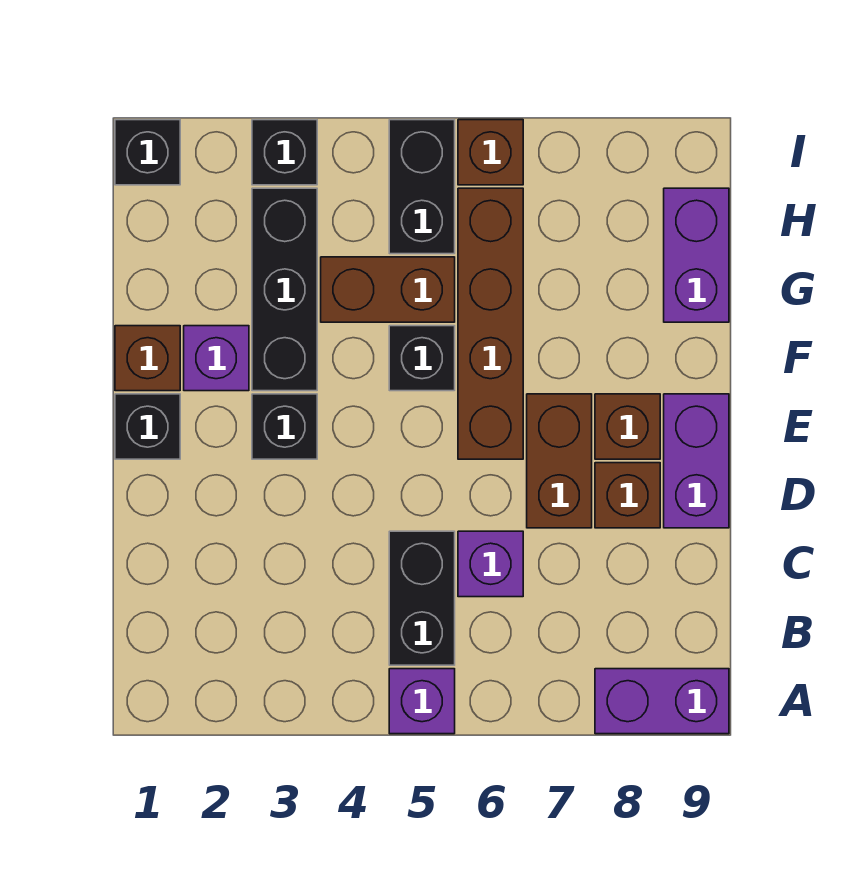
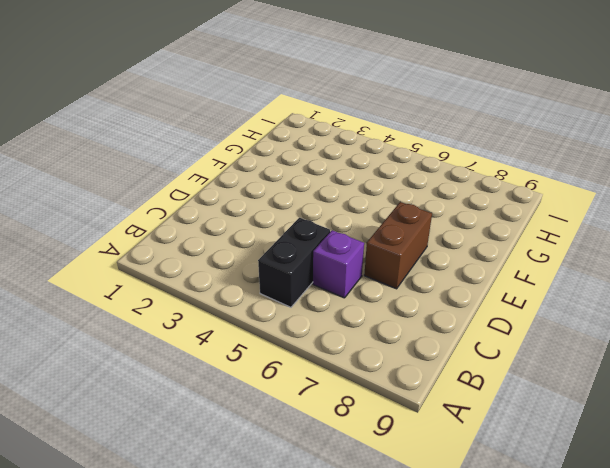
none -> purple brick A5 level 1
none -> purple brick A8:A9 level 1
none -> brown brick D8 level 1

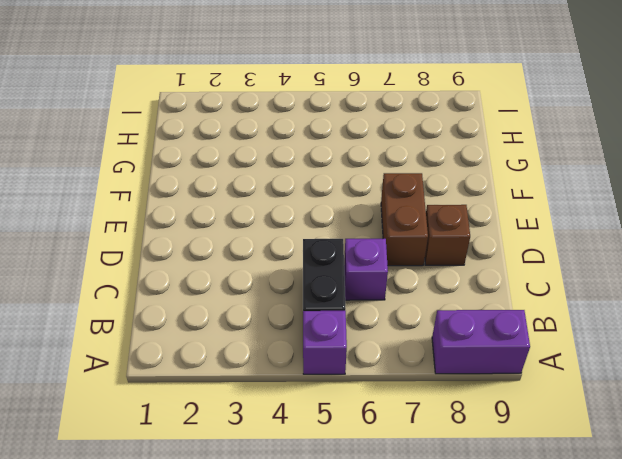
none -> purple brick D9:E9 level 1
none -> black brick E1 level 1
none -> black brick E3 level 1

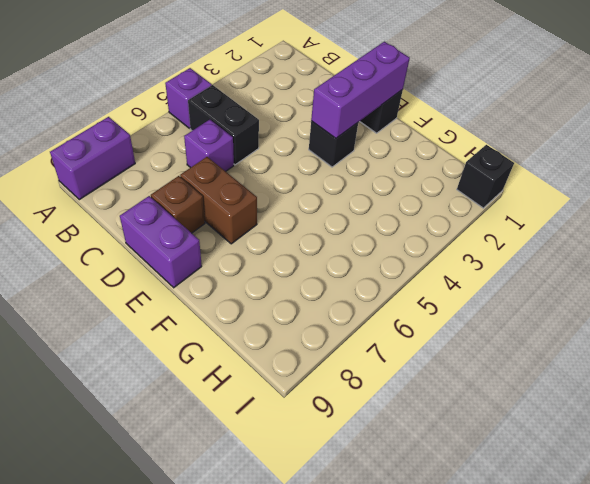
purple brick E1:E3 level 2 -> none
none -> brown brick E6:H6 level 1
none -> brown brick E8 level 1
none -> brown brick F1 level 1

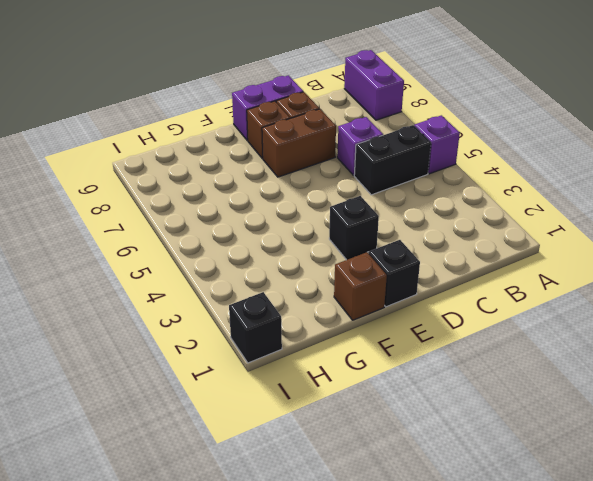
none -> brown brick E6:H6 level 1
none -> purple brick F2 level 1
none -> black brick F3:H3 level 1

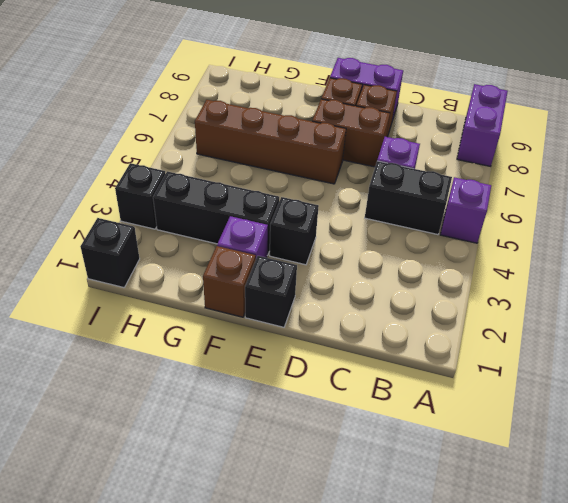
none -> black brick F5 level 1
none -> brown brick G4:G5 level 1
none -> purple brick G9:H9 level 1

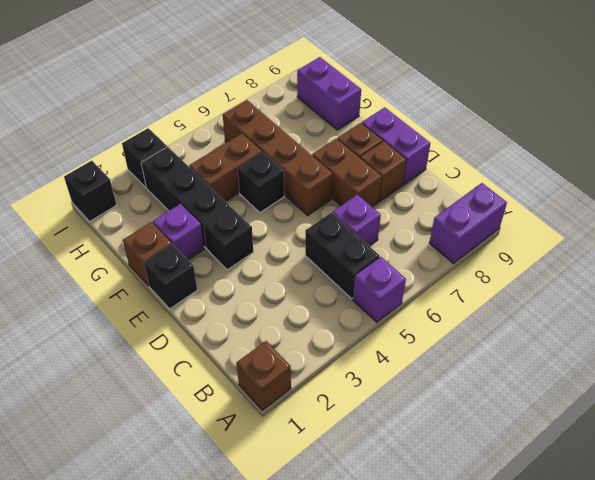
brown brick A1 level 1 -> brown brick I6 level 1
none -> black brick H5:I5 level 1

